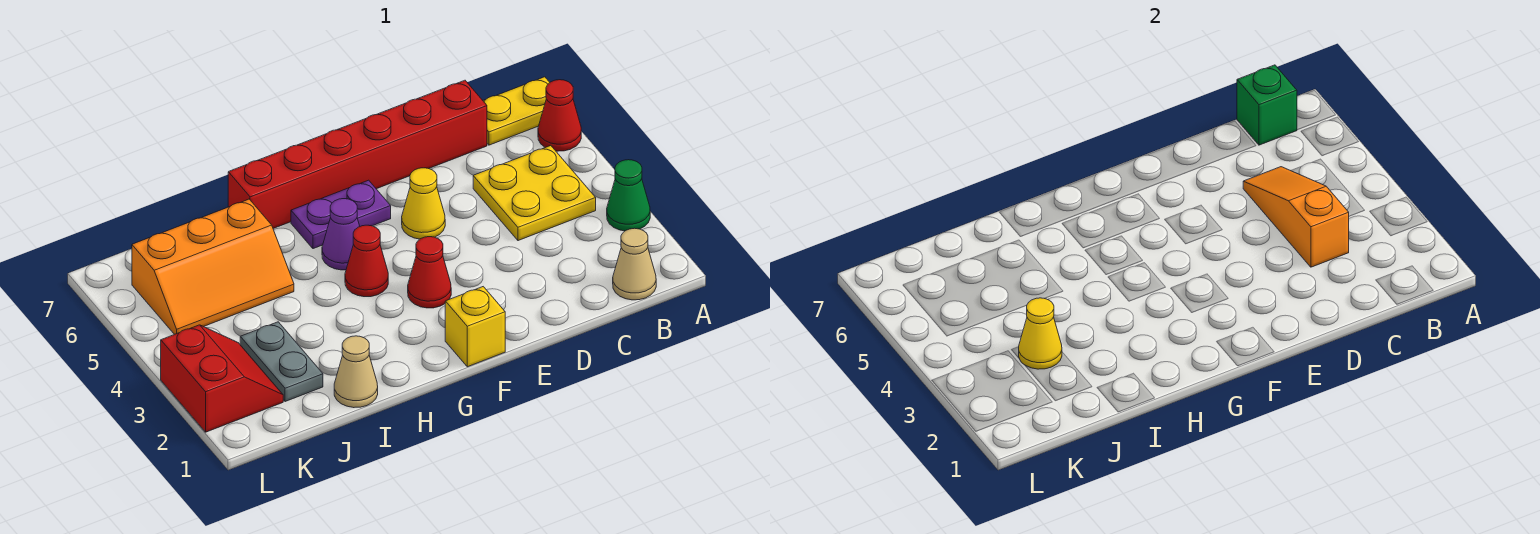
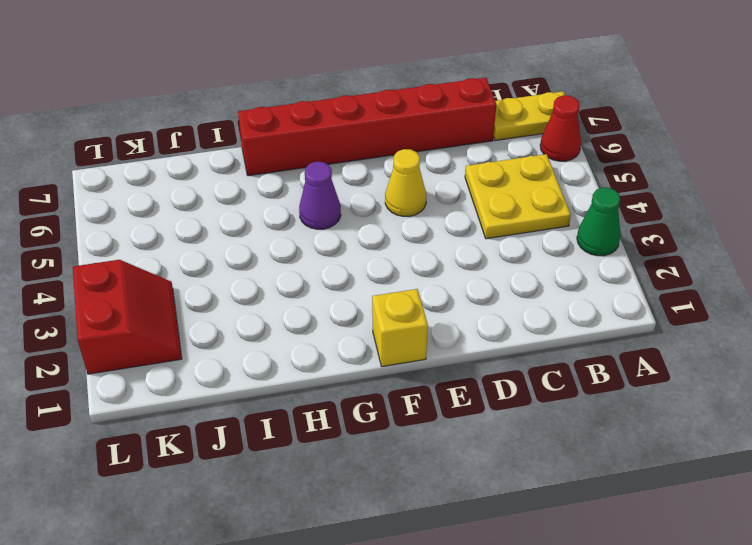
none -> tan cone B1 level 1
none -> red cone F3 level 1
none -> purple plate F6:G6 level 1

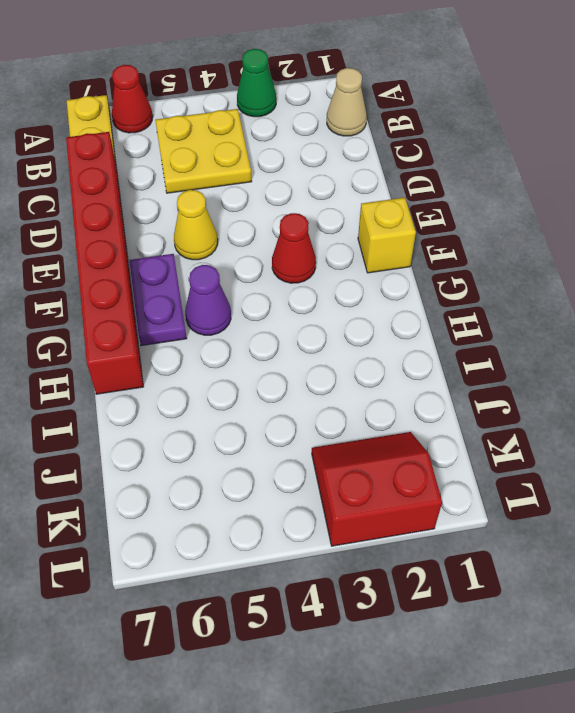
none -> red cone G4 level 1
none -> tan cone I1 level 1
none -> orange slope I5:K6 level 1 top 6

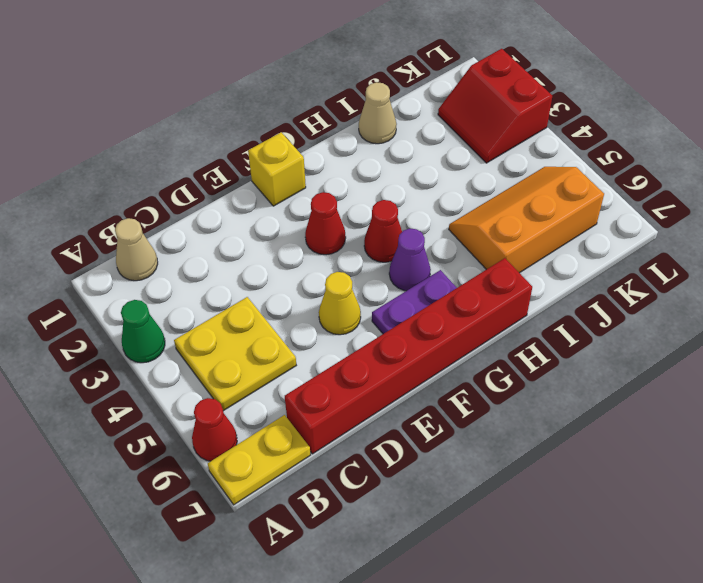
none -> grey plate J2:J3 level 1
none -> green brick B7 level 2
none -> orange slope C3:C5 level 2 top 3

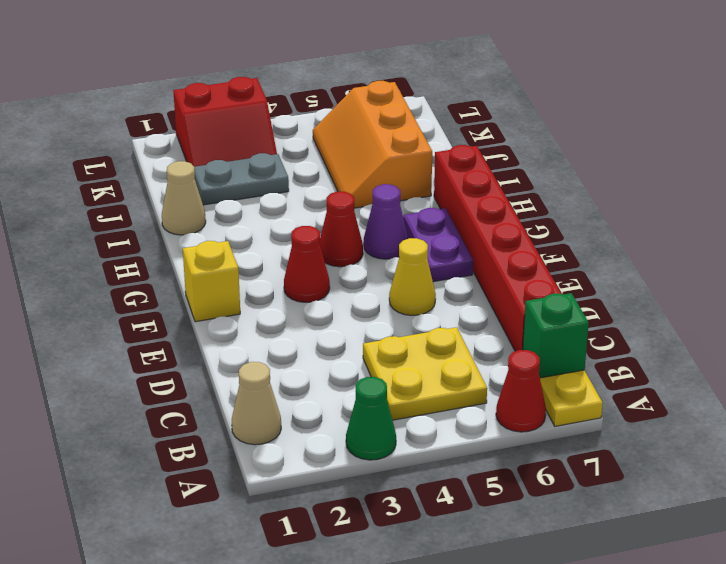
none -> orange slope C3:C5 level 2 top 3
none -> yellow cone J3 level 2

